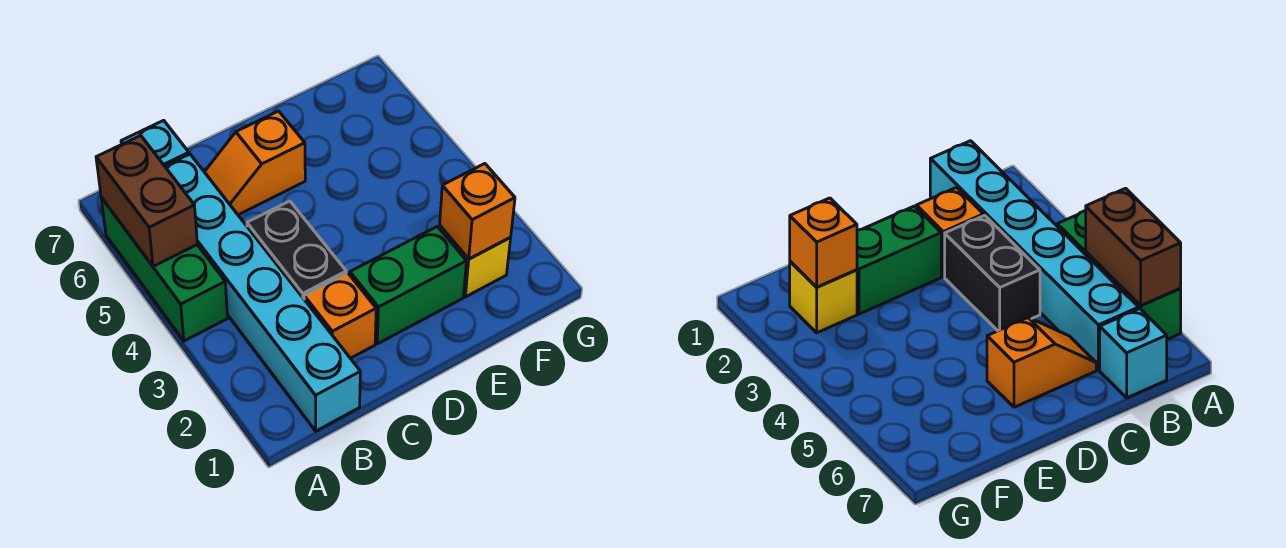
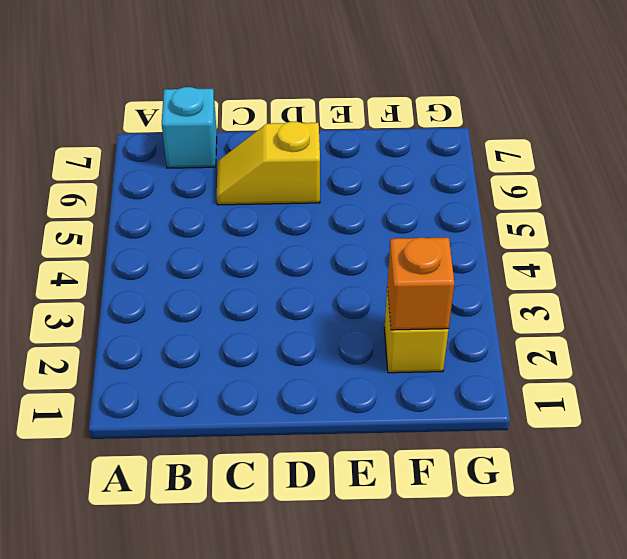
yellow slope C6:D6 level 1 top D -> orange slope C6:D6 level 1 top D
none -> green brick A4:A6 level 1
none -> cyan brick B1:B6 level 1

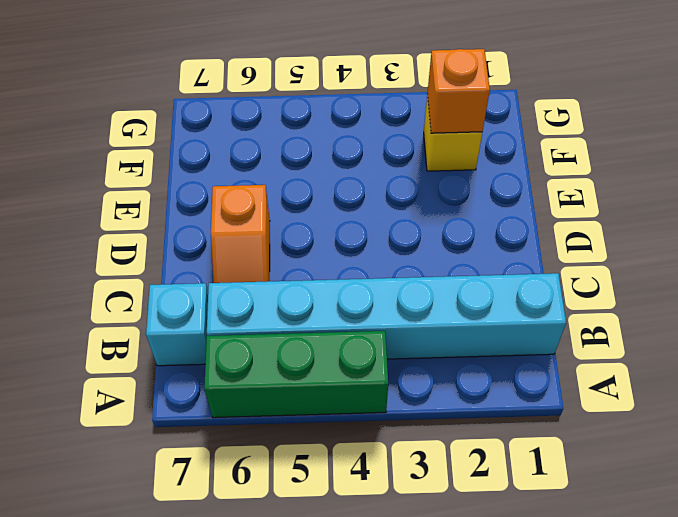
none -> orange brick C2 level 1
none -> black brick C3:C4 level 1

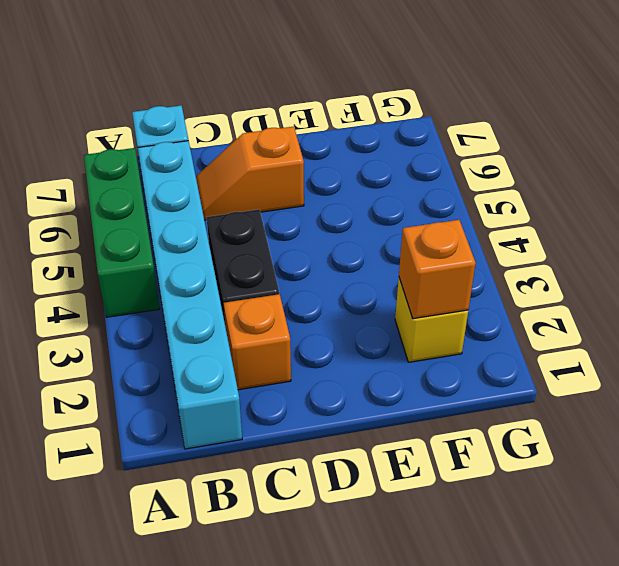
none -> green brick D2:E2 level 1
none -> brown brick A5:A6 level 2

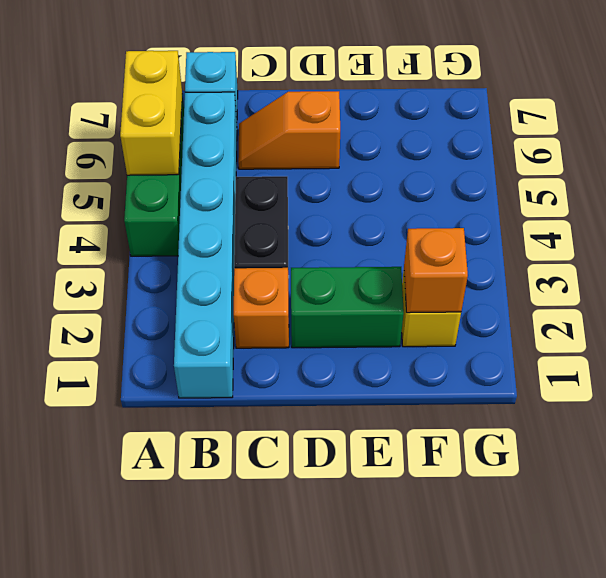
yellow brick A5:A6 level 2 -> brown brick A5:A6 level 2

